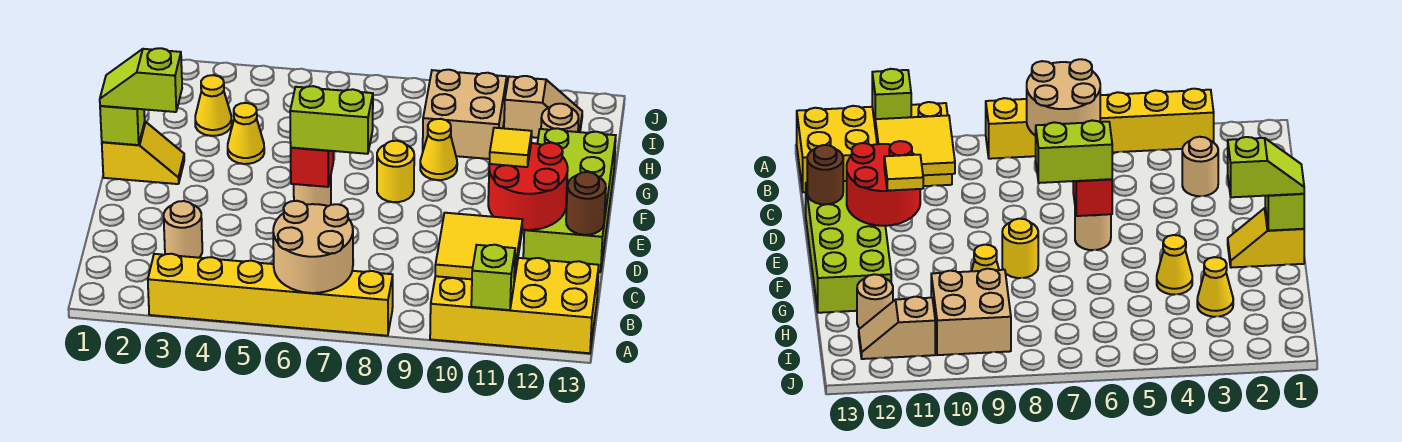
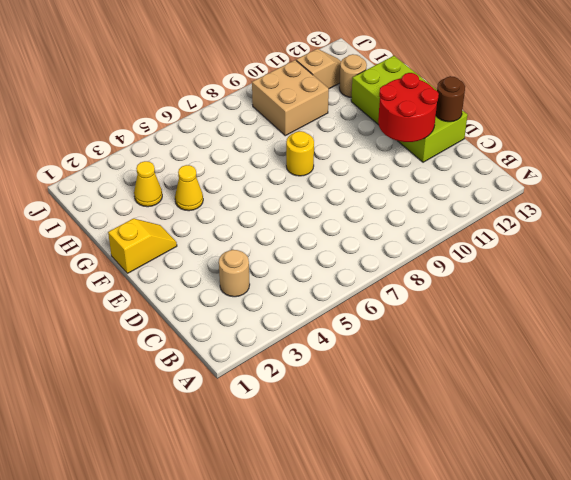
none -> yellow brick A3:A8 level 1
none -> yellow brick A10:B13 level 1
none -> tan round brick E6 level 1

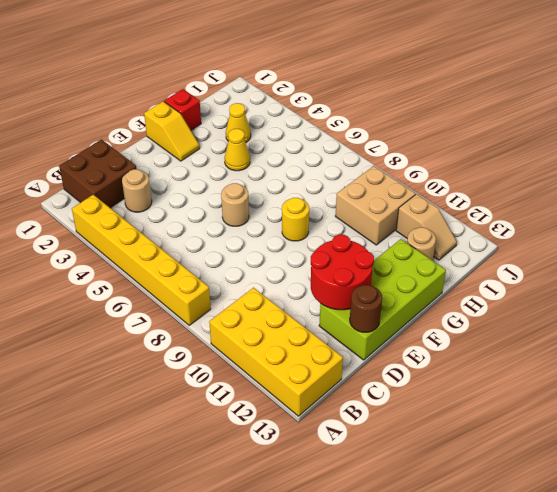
brown brick B1:C2 level 1 -> none
red brick G1 level 1 -> red brick E6 level 2
none -> yellow cone G9 level 1
none -> tan round brick A6:B7 level 2
none -> lime brick A11 level 2

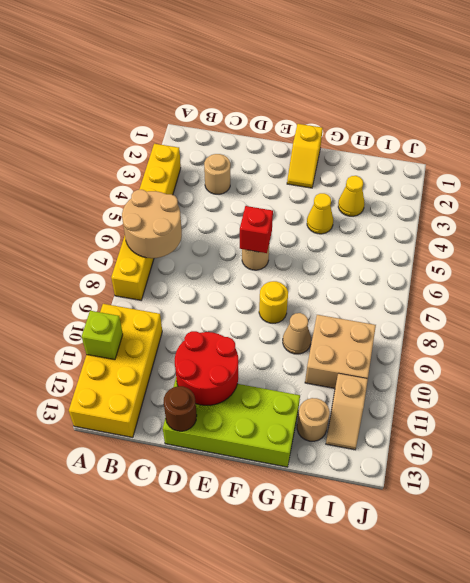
tan cone G9 level 1 -> yellow cone G9 level 1
none -> yellow tile B10:C11 level 2
none -> lime brick F1 level 2
none -> lime brick E6:E7 level 3

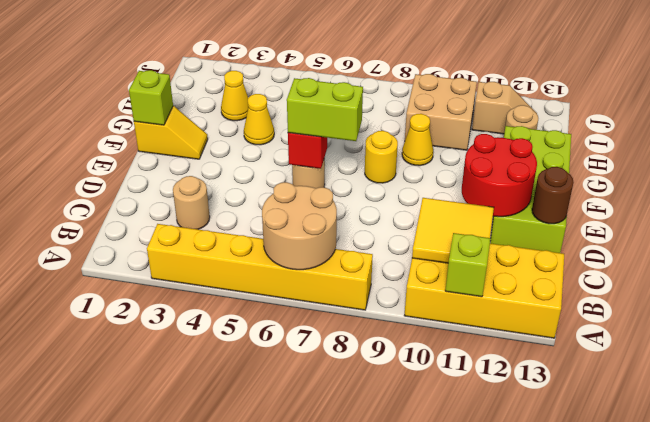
none -> yellow tile E11 level 3
none -> lime slope F1:F2 level 3 top 2

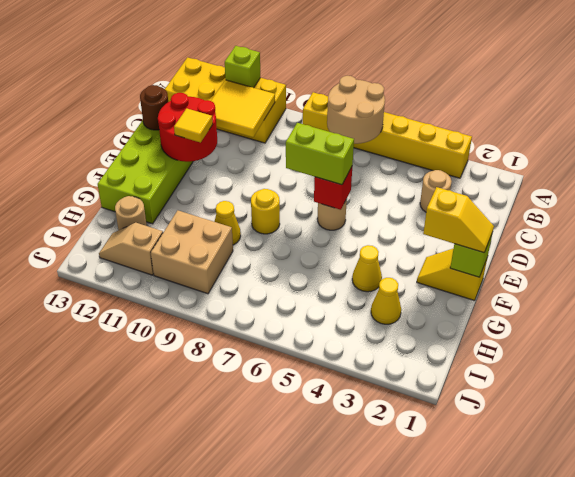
yellow slope F1:F2 level 3 top 2 -> lime slope F1:F2 level 3 top 2

